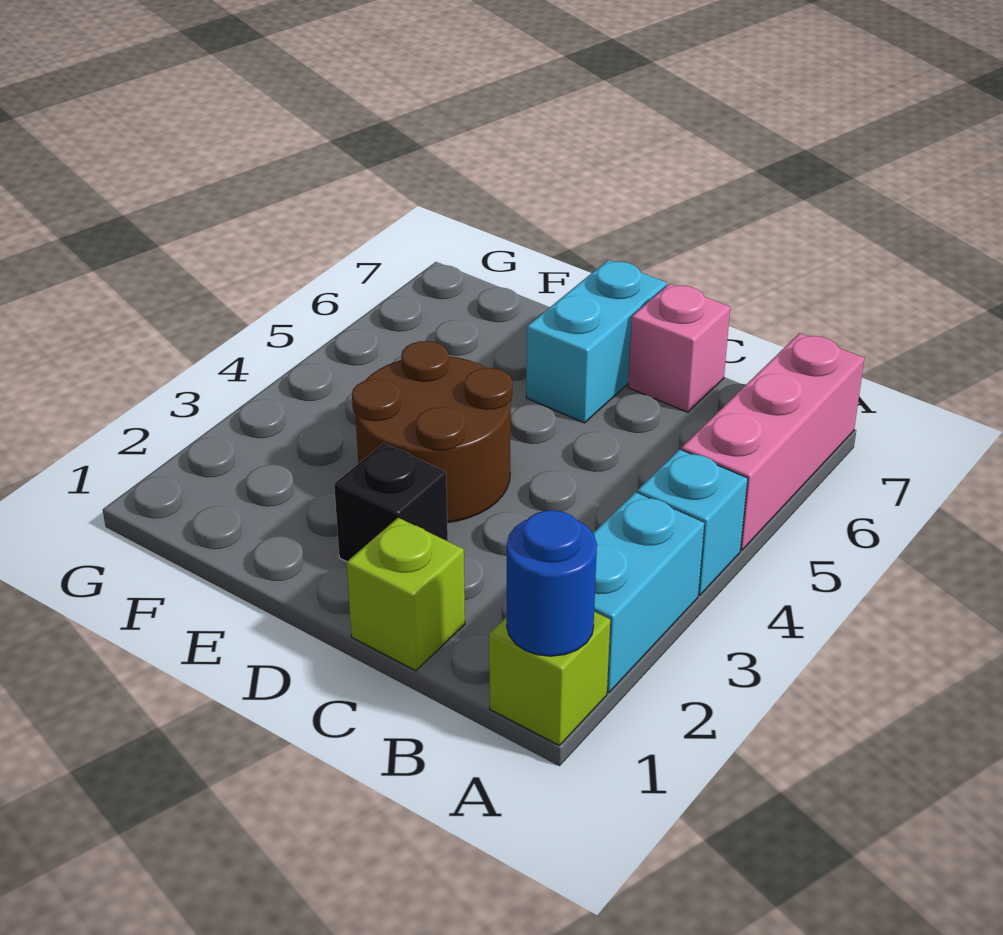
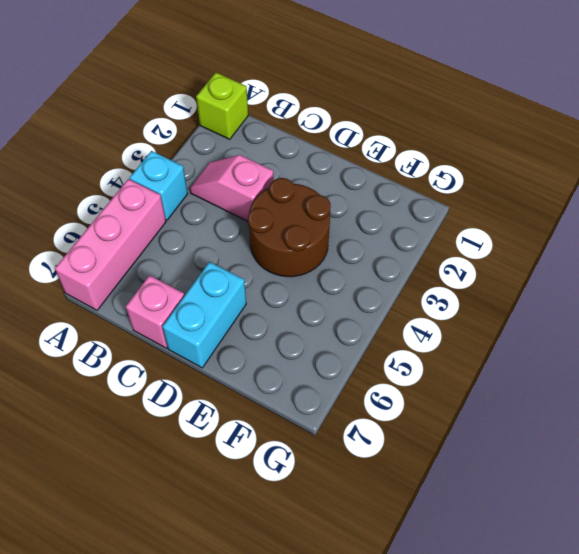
pink slope B3:C3 level 1 top C -> none
none -> cyan brick A2:A3 level 1
none -> lime brick C1 level 1

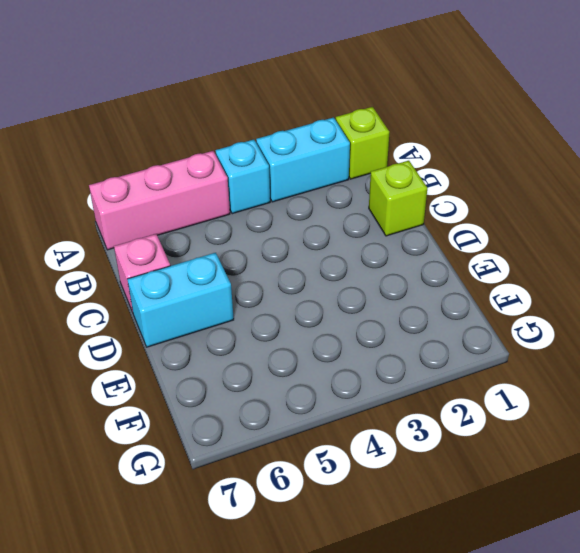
none -> black brick D2 level 1
none -> brown round brick D3:E4 level 1

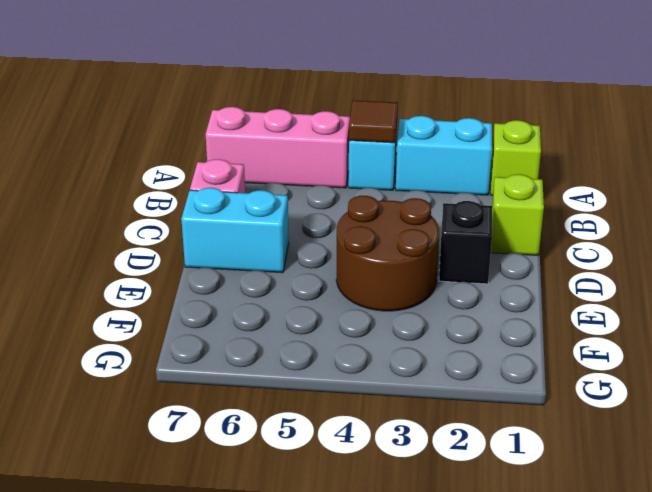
brown tile A4 level 2 -> none
none -> blue round brick A1 level 2

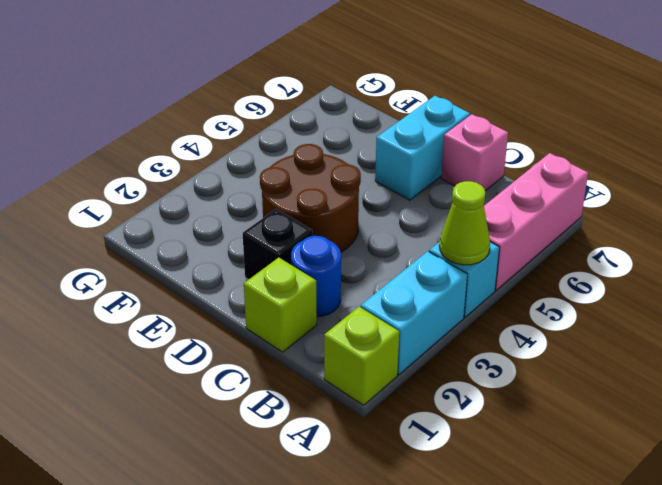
lime cone A4 level 2 -> none
blue round brick C2 level 1 -> blue round brick A1 level 2

